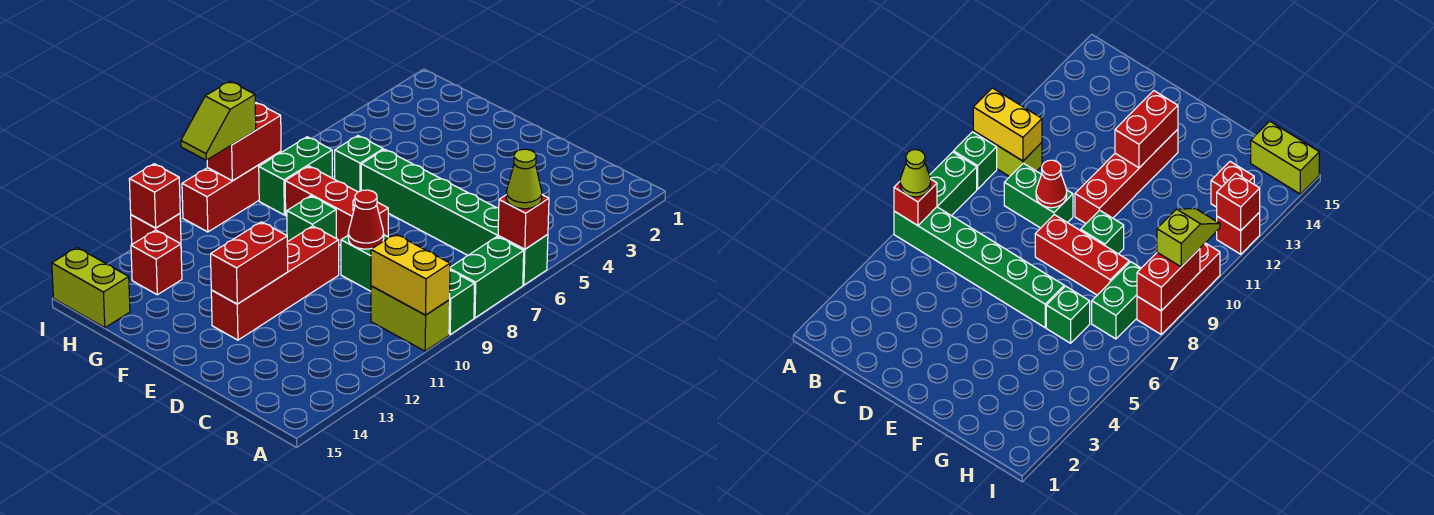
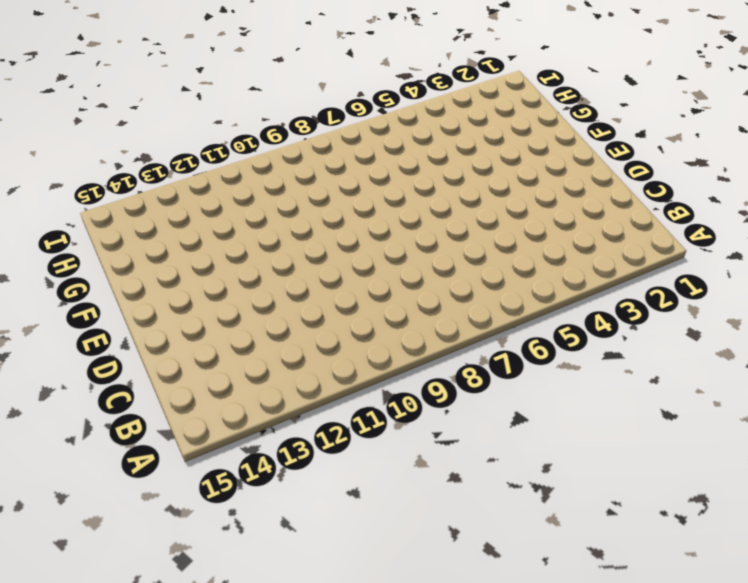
none -> green brick A6:F6 level 1
none -> green brick A7:A8 level 1
none -> green brick A9 level 1

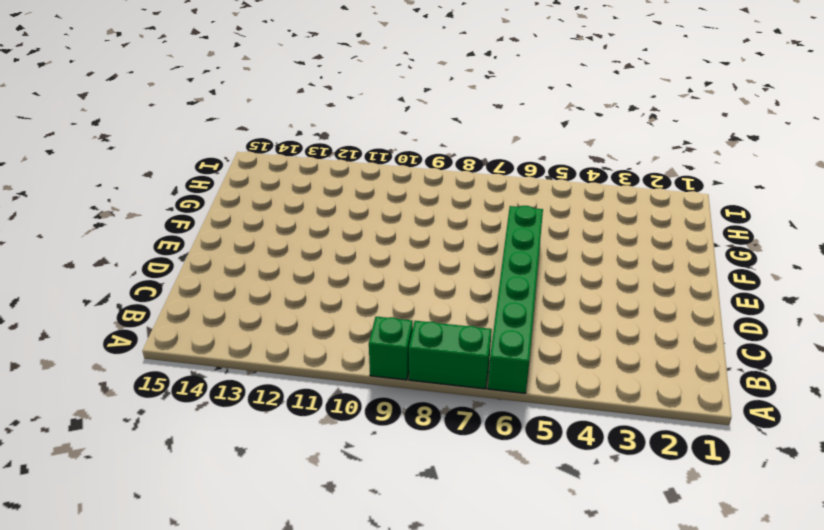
none -> lime brick A10:B10 level 1
none -> green brick C9:D9 level 1
none -> red brick E8:G8 level 1

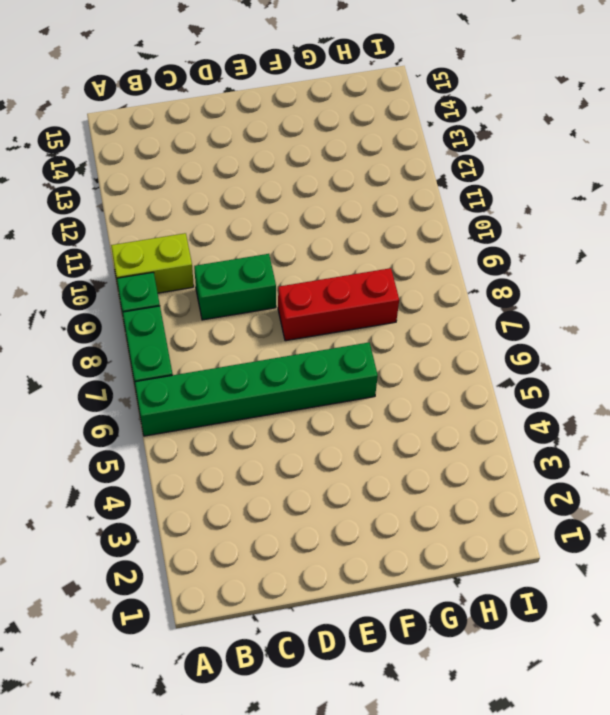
none -> red brick E10:E13 level 1
none -> green brick F9 level 1
none -> green brick G6 level 1

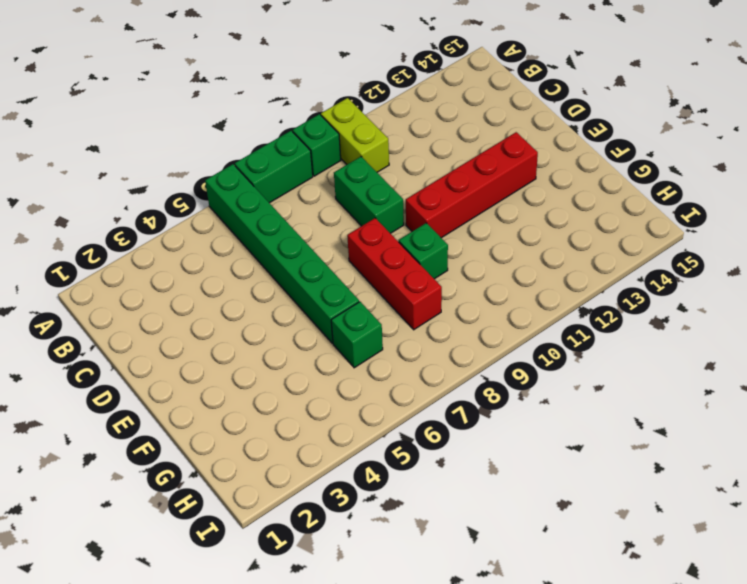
none -> green brick H7:H8 level 1
none -> red brick H13 level 1
none -> lime brick H15:I15 level 1

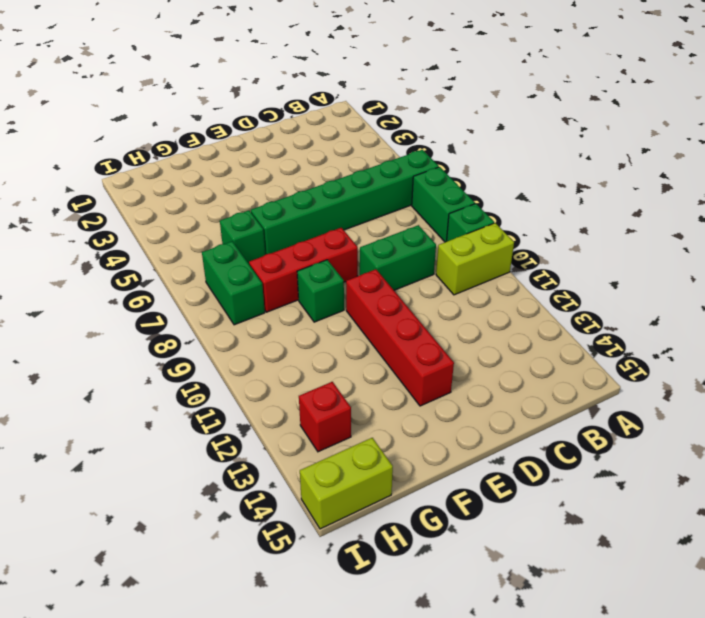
none -> red brick I8:I10 level 1
none -> red brick I12 level 1
none -> red brick A6 level 2

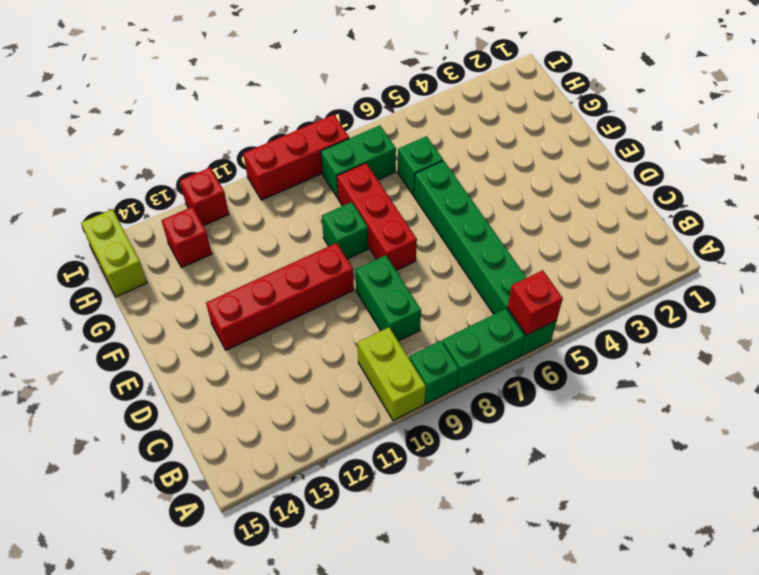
none -> yellow brick A10:B10 level 2
none -> red cone D9 level 2
none -> red brick E12:E13 level 2

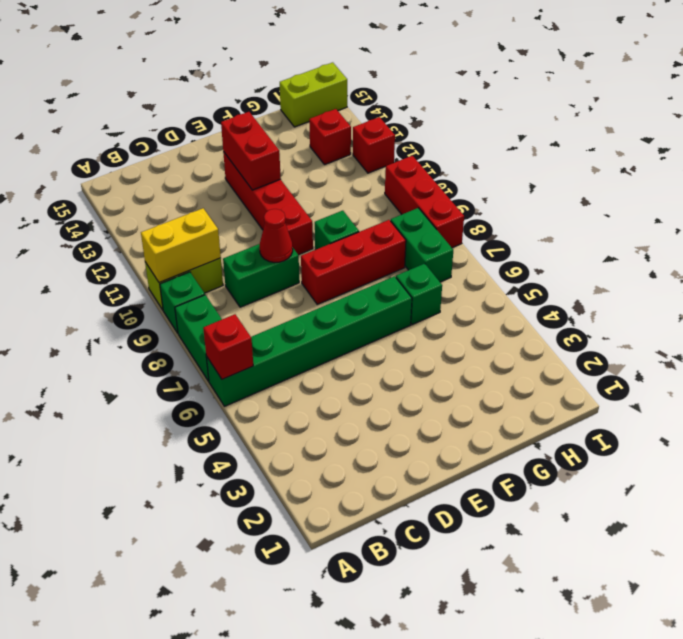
none -> red brick I8:I9 level 2
none -> red brick I12 level 2
none -> lime cone A6 level 3

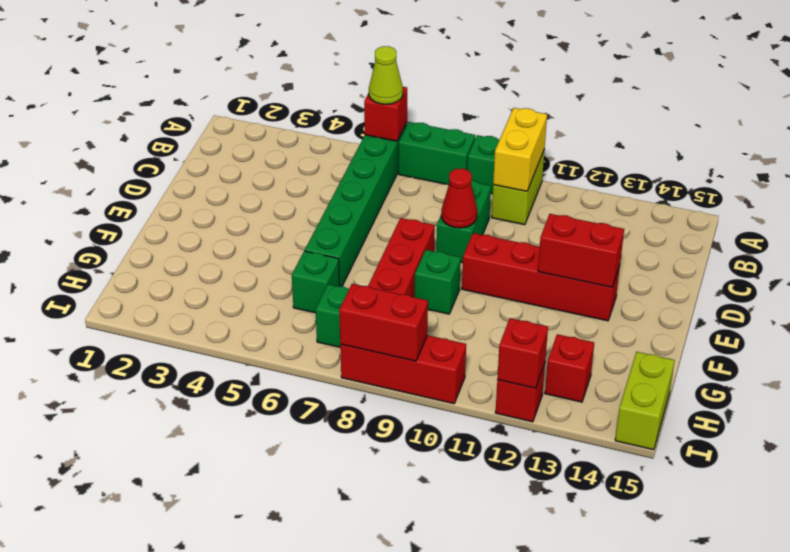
none -> lime slope I9:I10 level 3 top 9

